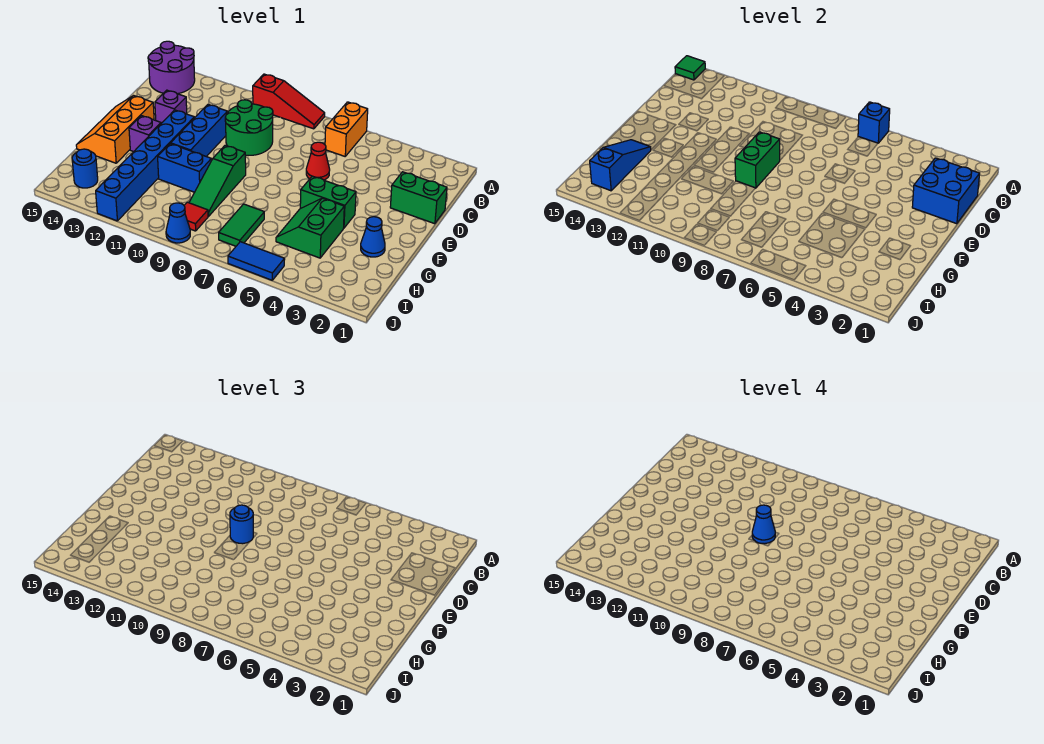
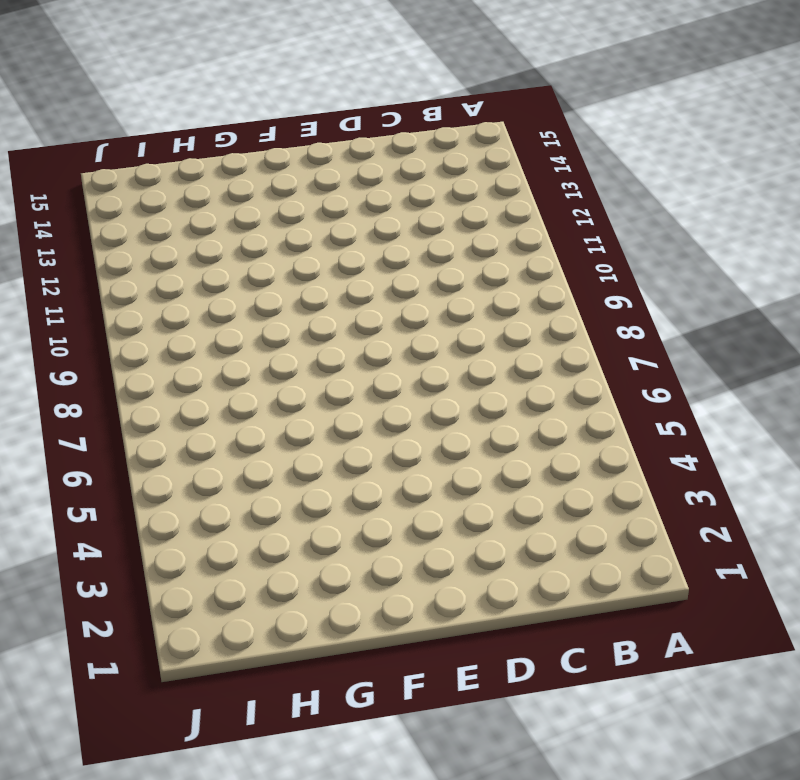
none -> orange brick A6:B6 level 1
none -> red slope A8:A10 level 1 top 10
none -> purple round brick A14:B15 level 1

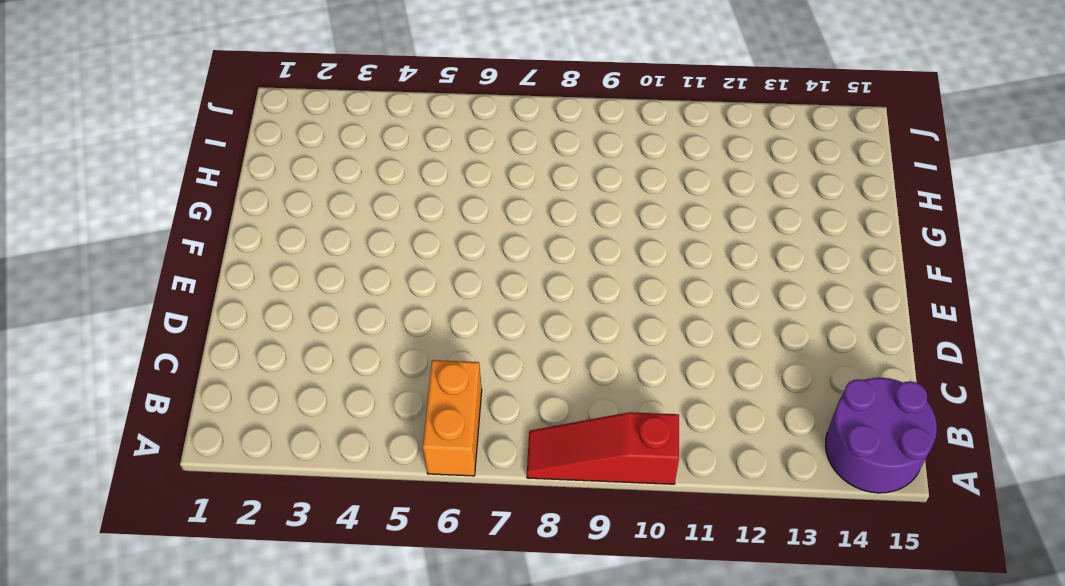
none -> green round brick C9:D10 level 1
none -> green brick D1:D2 level 1
none -> red cone D6 level 1

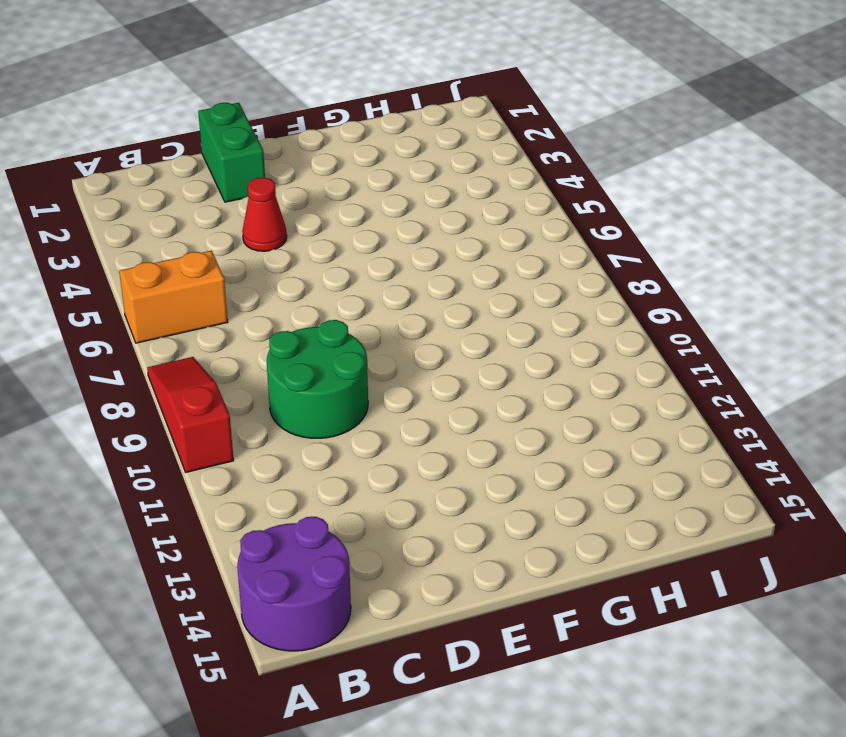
red cone D4 level 1 -> red cone D6 level 1
none -> blue brick D11:F11 level 1
none -> purple brick D13 level 1
none -> blue brick E12:J12 level 1

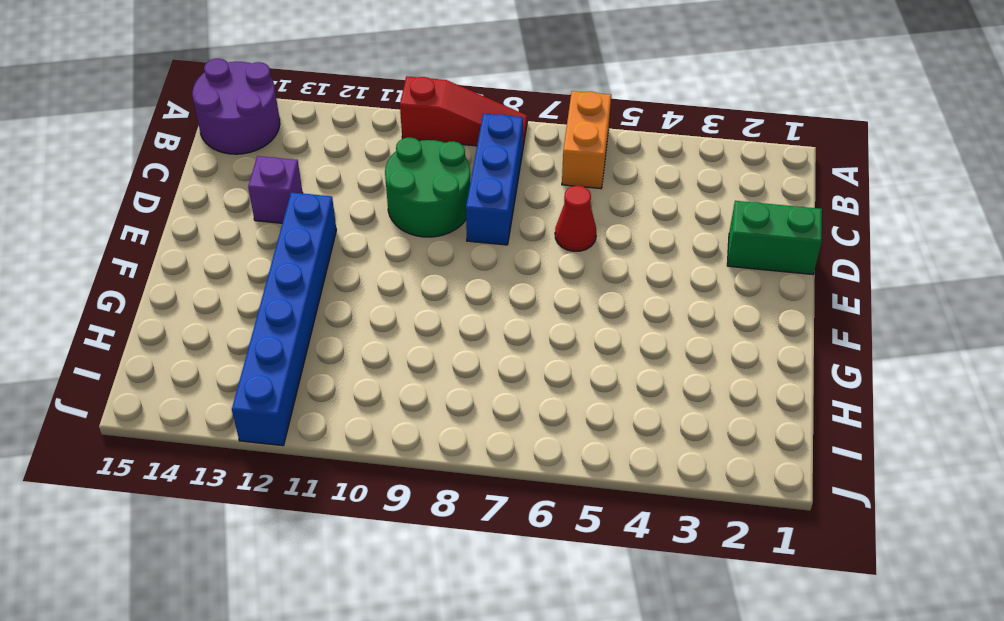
blue brick B8:D8 level 1 -> blue brick D11:F11 level 1
none -> orange slope E14:G15 level 1 top 14
none -> green brick F4:F5 level 1
none -> green slope F9:H9 level 1 top F

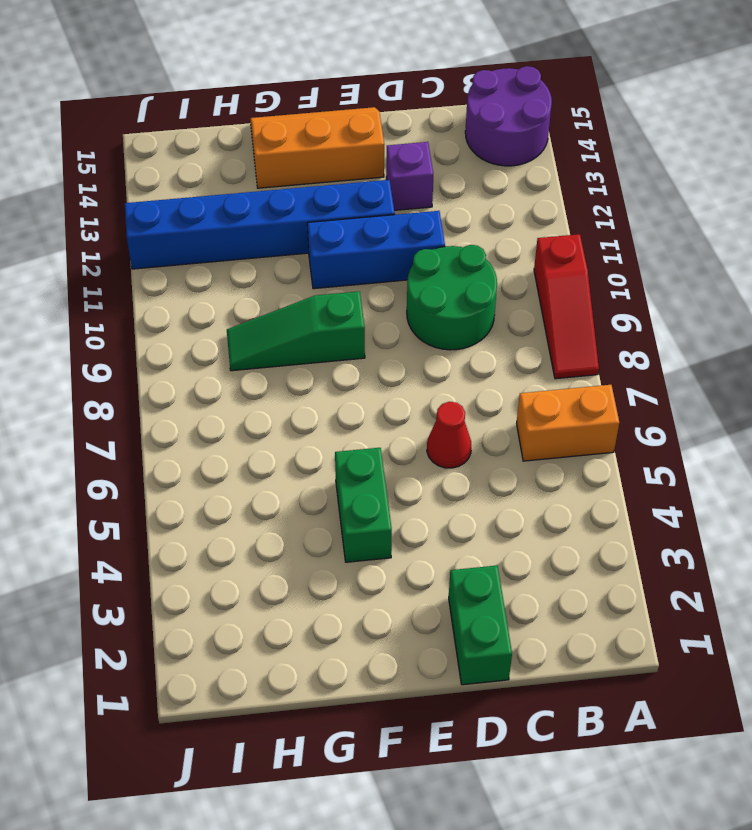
none -> purple brick F13 level 1
none -> blue cone G2 level 1
none -> green slope G4:H5 level 1 top 4

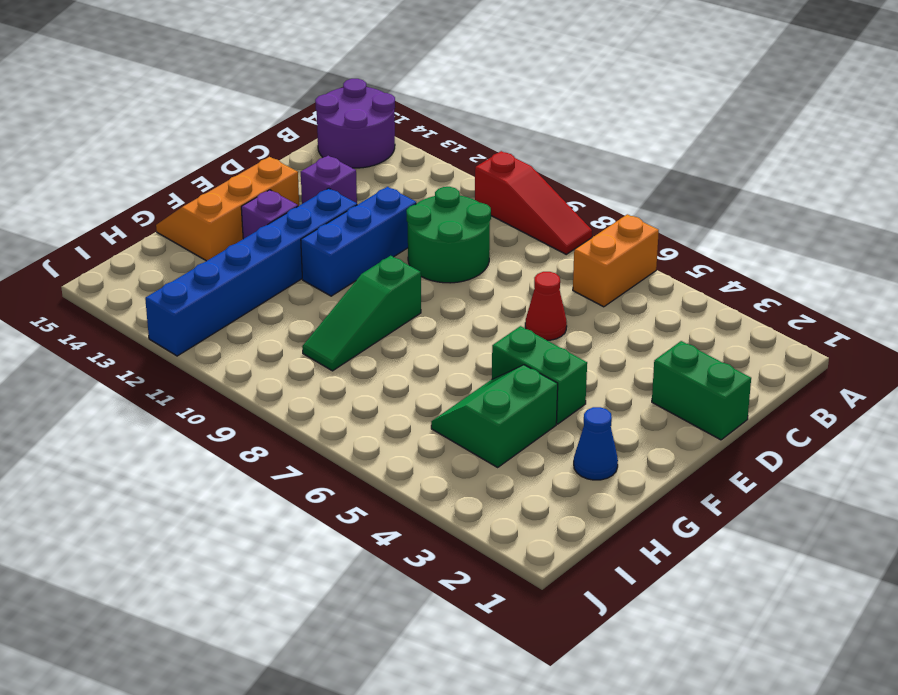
none -> blue brick G10:G11 level 1
none -> green tile H7:I7 level 1
none -> red tile I9 level 1

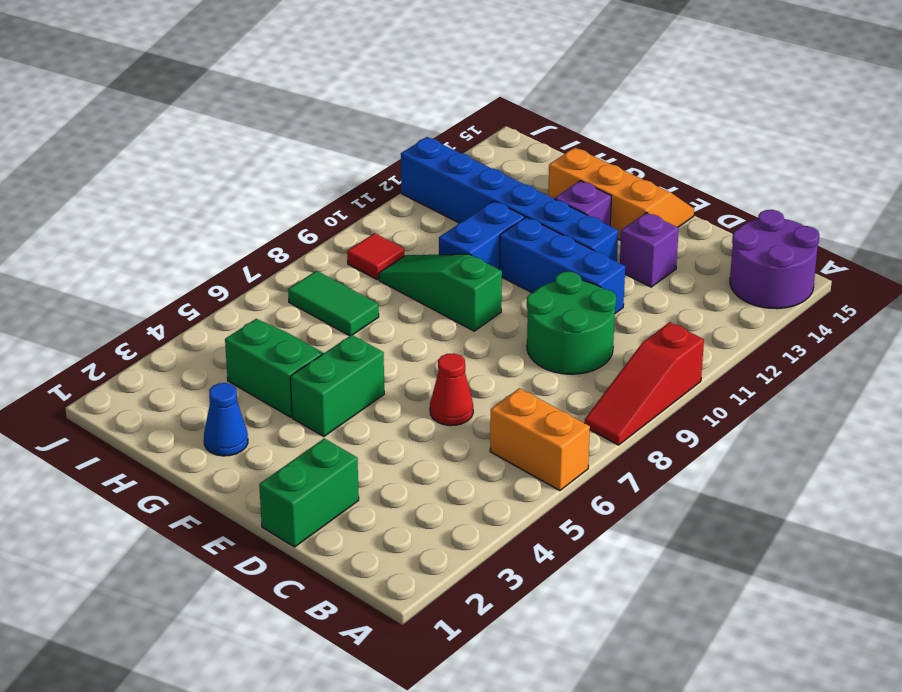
none -> blue round brick I14 level 1
none -> blue tile J5:J6 level 1
none -> blue cone J9 level 1

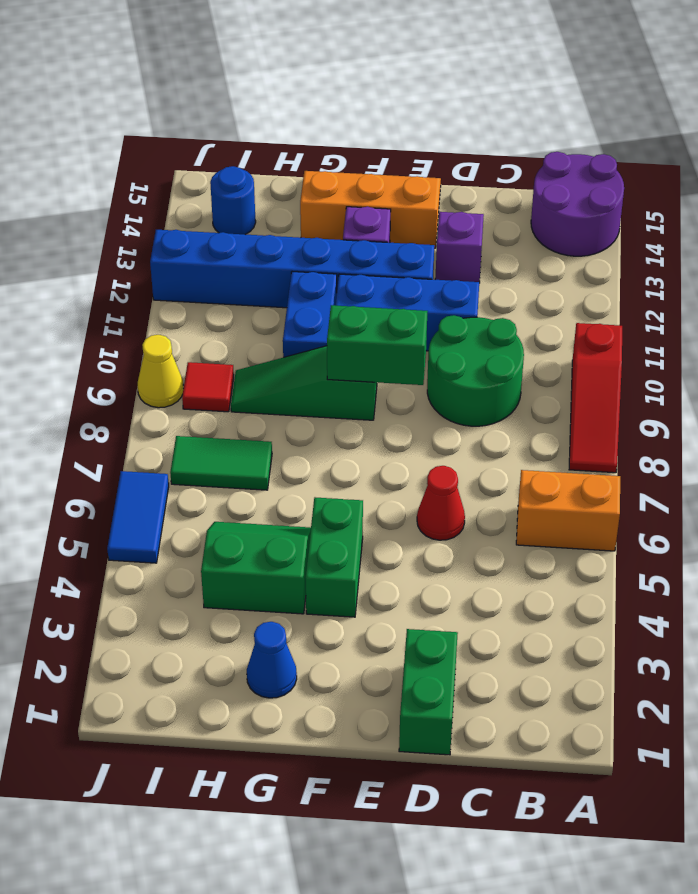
yellow cone J9 level 1 -> blue cone J9 level 1
none -> blue brick A6 level 2
none -> green tile A15 level 2
none -> blue brick C1:D2 level 2

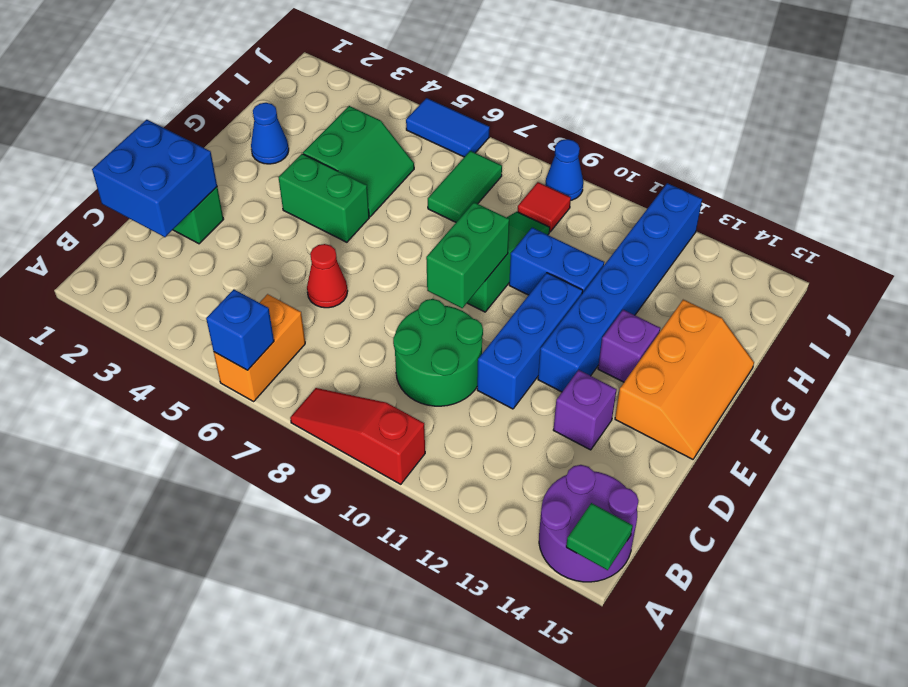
none -> blue round brick I14 level 1
none -> blue slope G14:I14 level 2 top I
none -> blue round brick E9 level 3

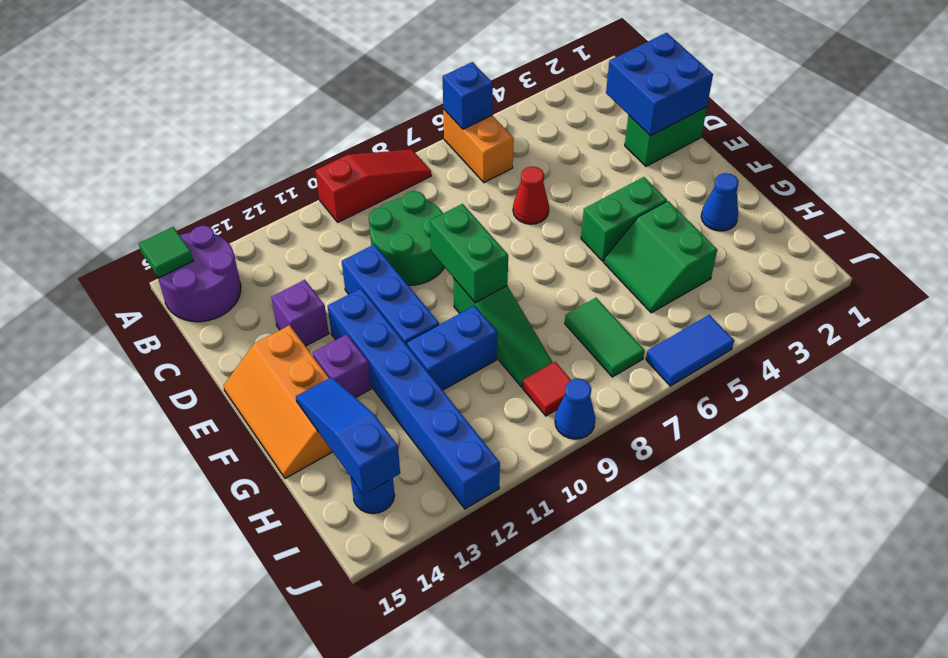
none -> blue round brick E9 level 3
none -> blue cone E9 level 4

